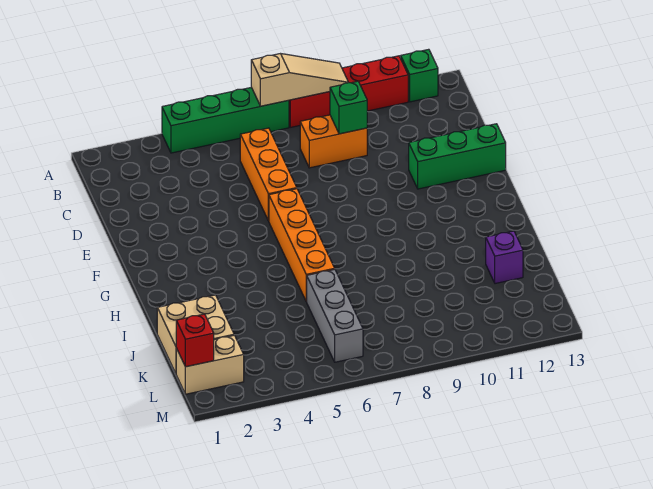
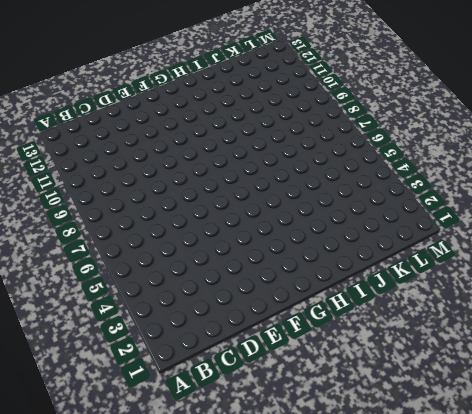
none -> green brick A4:A7 level 1
none -> red brick A8:A11 level 1
none -> green brick A12 level 1

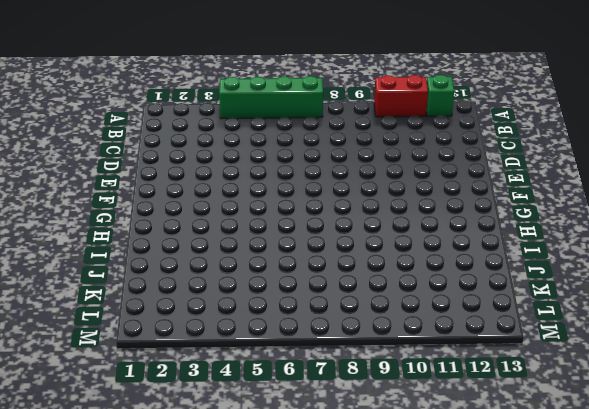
red brick A10:A11 level 1 -> red brick A8:A11 level 1
none -> orange brick C6:E6 level 1
none -> orange brick C8:C9 level 1
none -> green brick E11:E13 level 1

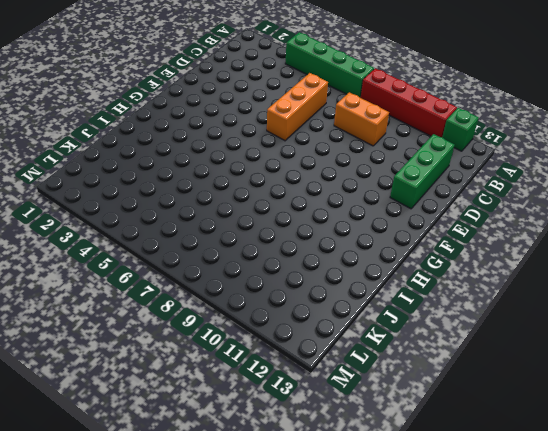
green brick C12:E12 level 1 -> green brick E11:E13 level 1
none -> orange brick F6:I6 level 1
none -> tan brick J1:K2 level 1
none -> grey brick J6:L6 level 1

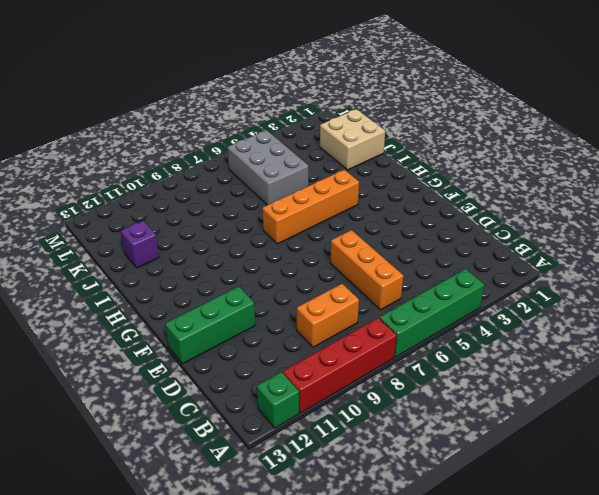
orange brick H4:H7 level 1 -> orange brick F6:I6 level 1
grey brick J5:L6 level 1 -> grey brick J6:L6 level 1
none -> tan brick L1:L2 level 1
none -> tan slope A7:A9 level 2 top 7
none -> green brick C9 level 2

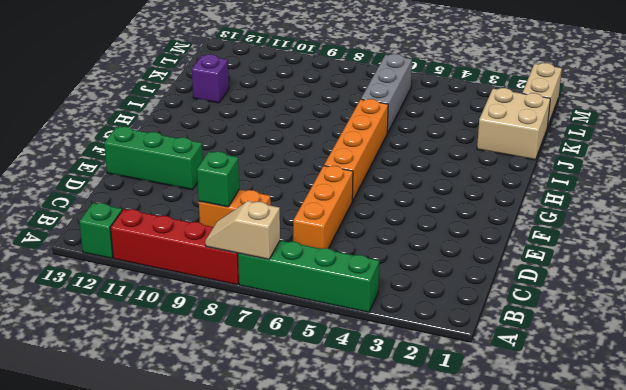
tan slope A7:A8 level 2 top 7 -> tan slope A7:A9 level 2 top 7
tan brick L1:M1 level 1 -> tan brick L1:L2 level 1
none -> red brick L1 level 2

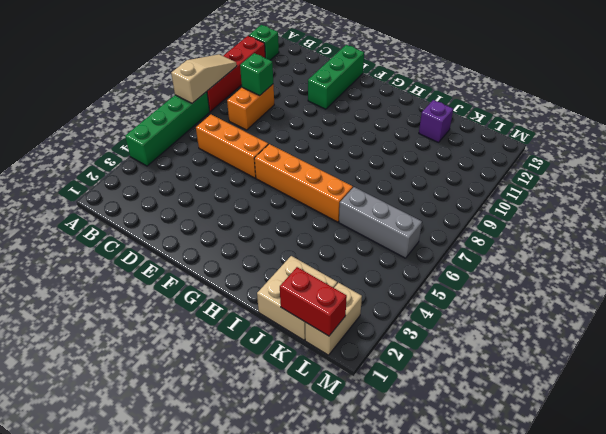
red brick K1:L1 level 2 -> red brick L1 level 2

